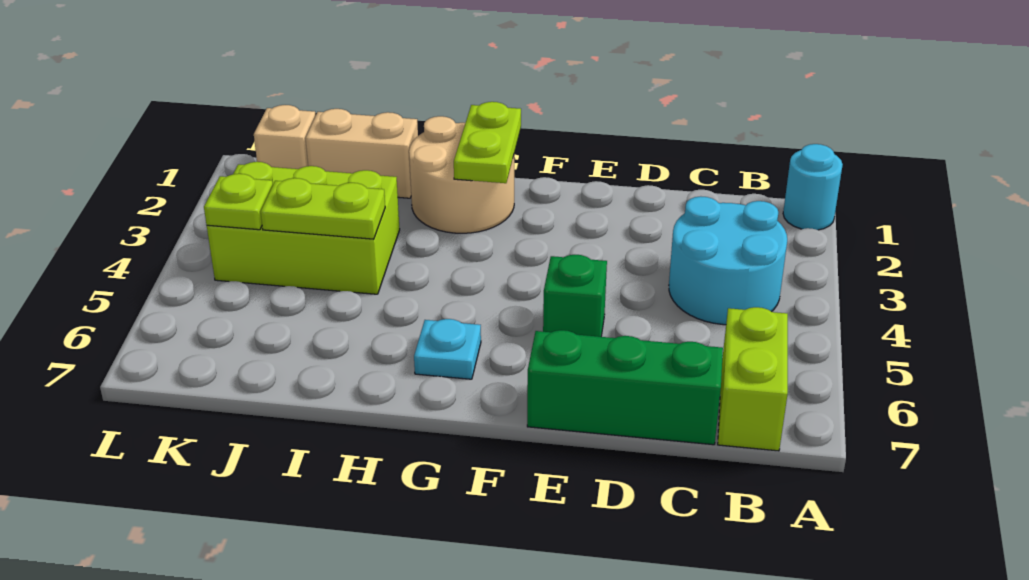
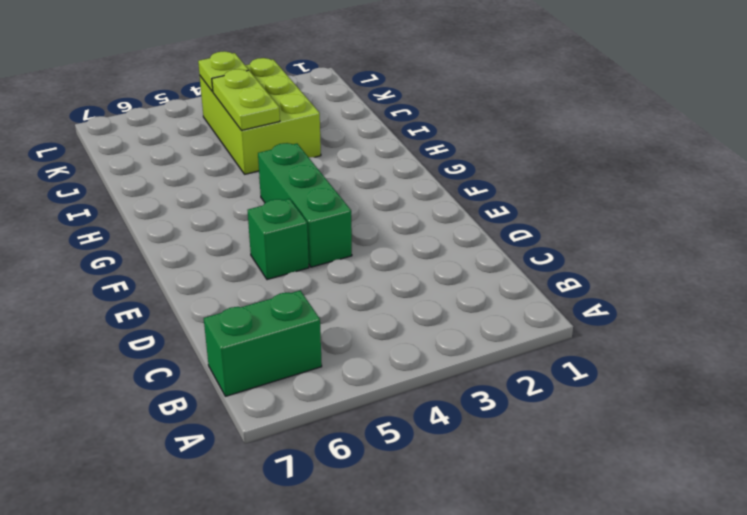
green brick B6:B7 level 1 -> lime brick B6:B7 level 1
green brick E4:G4 level 1 -> green brick C7:E7 level 1
none -> cyan round brick A1 level 1
none -> cyan round brick B3:C4 level 1
none -> tan round brick G1:H2 level 1

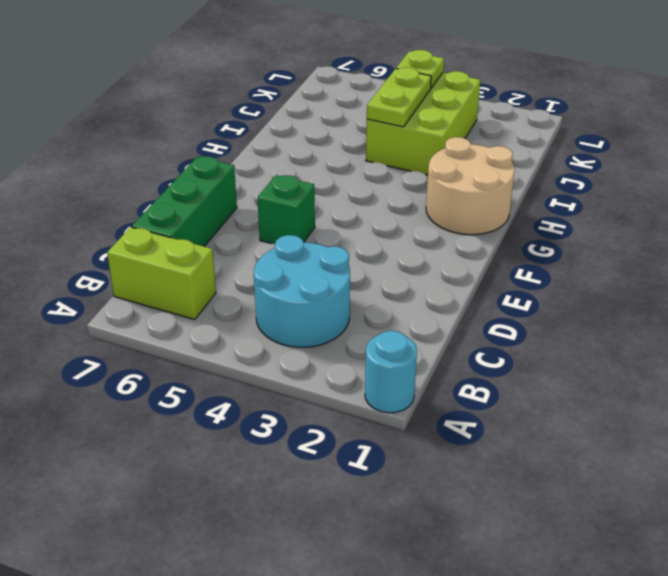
none -> cyan plate G6 level 1
none -> tan brick I1:J1 level 1
none -> tan brick K1 level 1

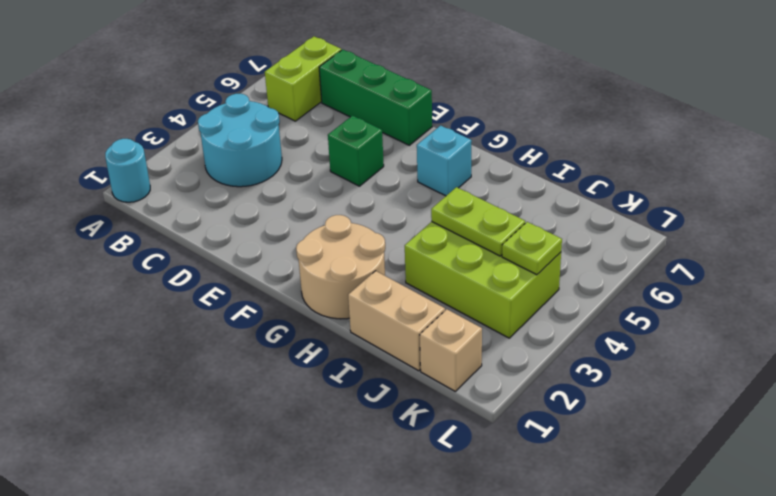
cyan brick G6 level 1 -> cyan plate G6 level 1
none -> lime plate G1:G2 level 2

